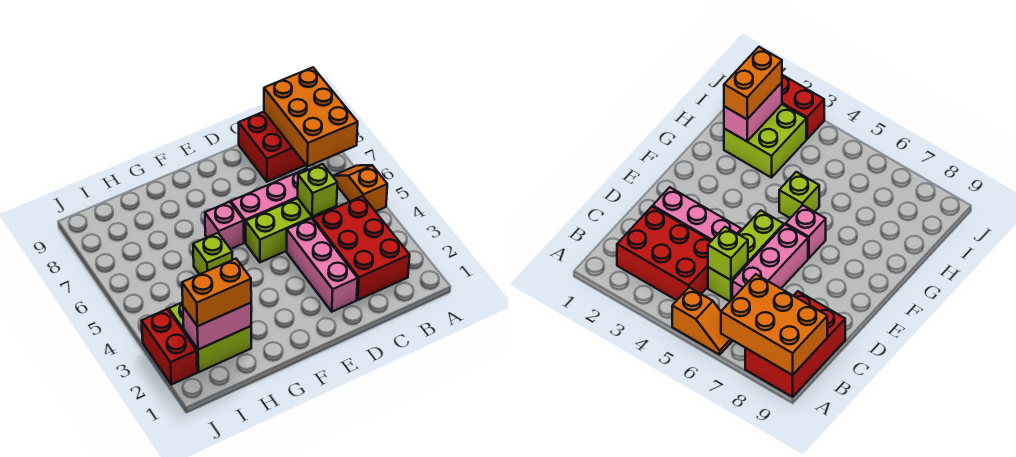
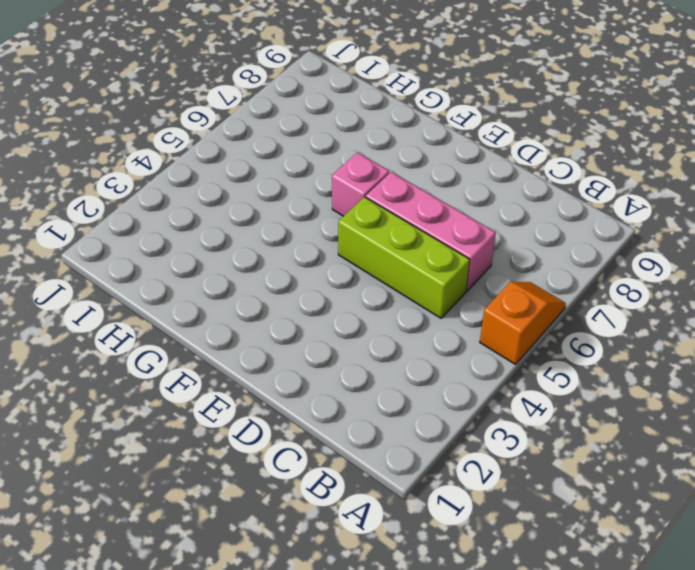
none -> red brick A8:C9 level 1
none -> red brick B2:C4 level 1
none -> pink brick D2:D4 level 1

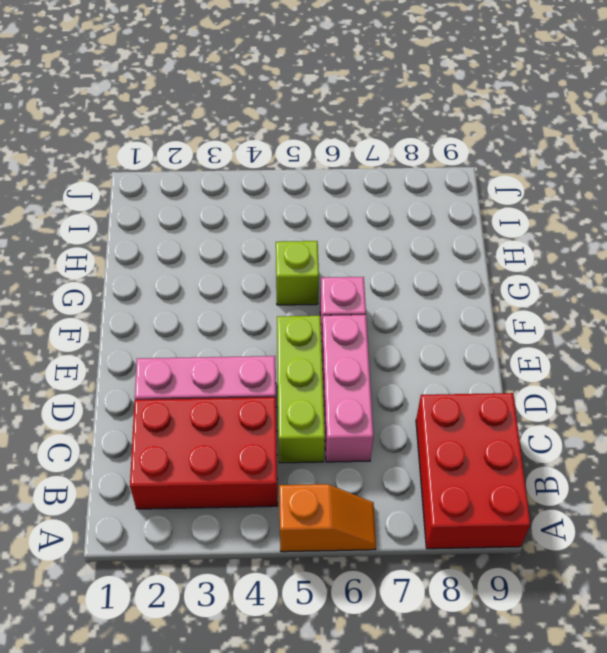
none -> lime brick H2:I3 level 1
none -> red brick J2:J3 level 1
none -> orange brick A7:B9 level 2

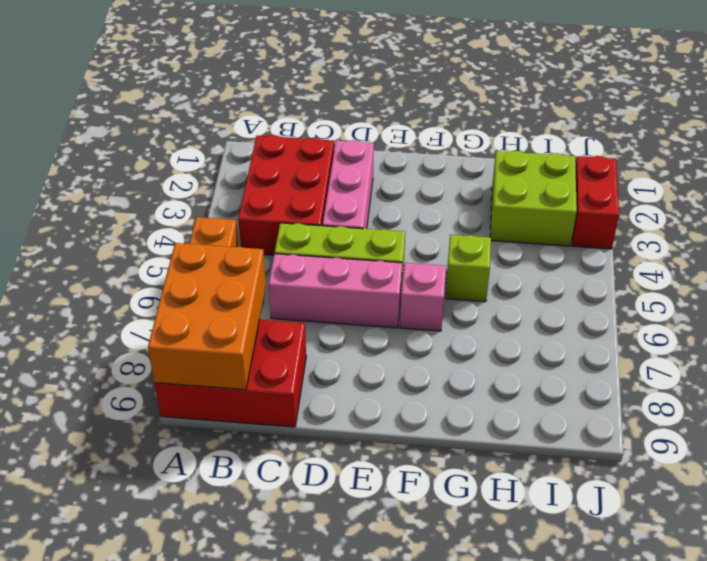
none -> lime brick C5 level 2
none -> pink brick H2:I2 level 2
none -> orange brick H2:I2 level 3

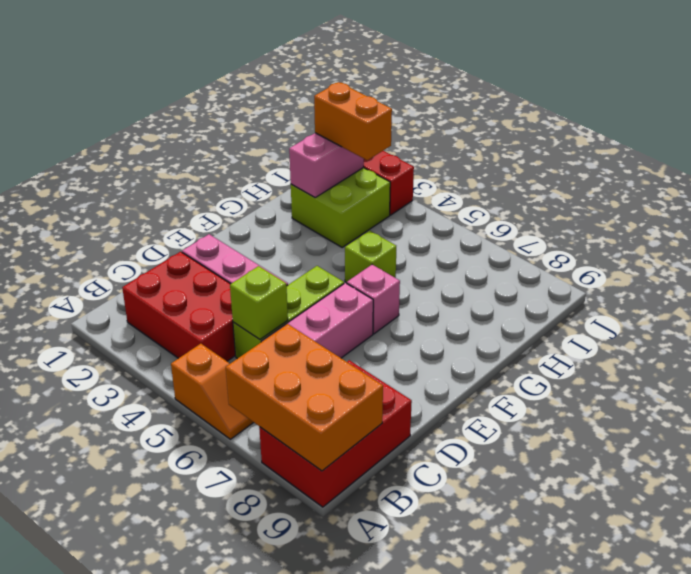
orange brick I2:I3 level 3 -> orange brick H2:I2 level 3

